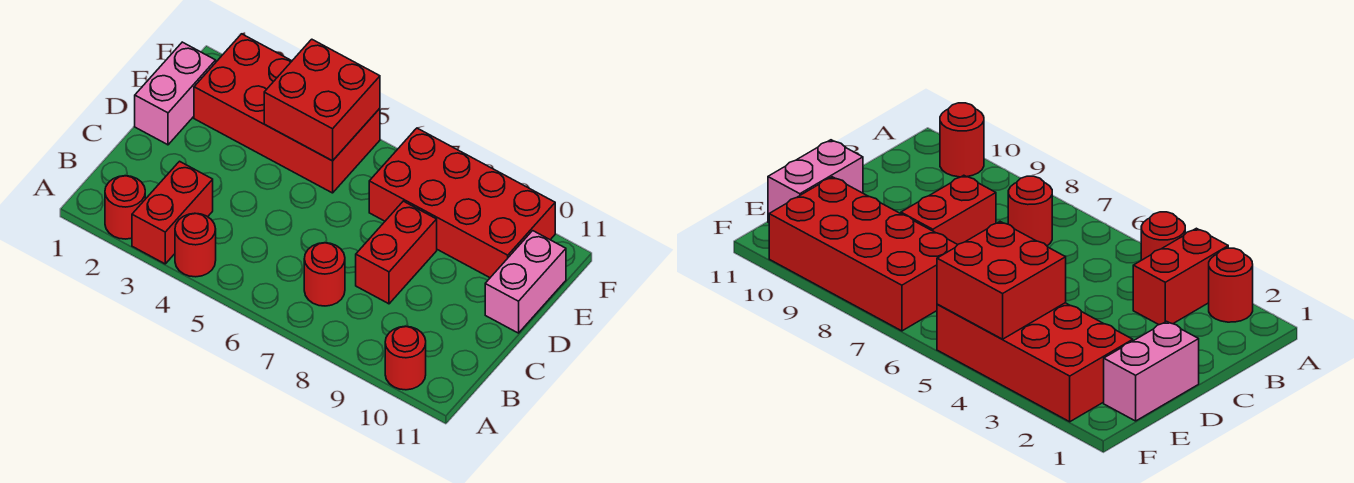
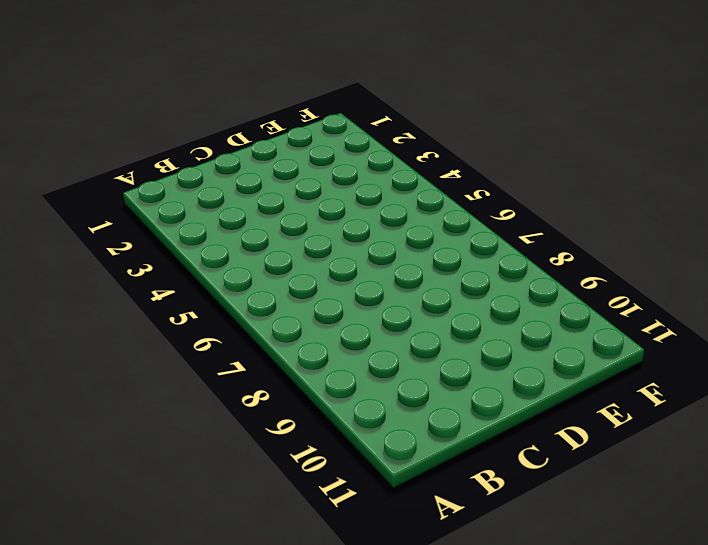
none -> red round brick A2 level 1
none -> red brick A3:B3 level 1

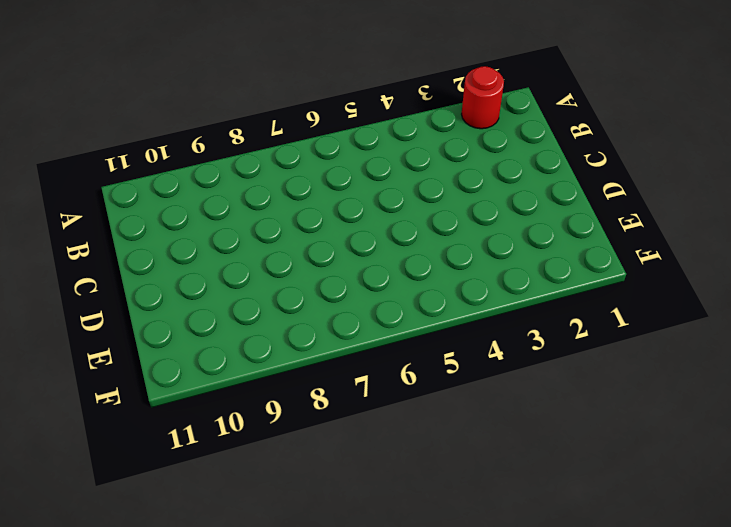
none -> red brick A3:B3 level 1
none -> red round brick A4 level 1

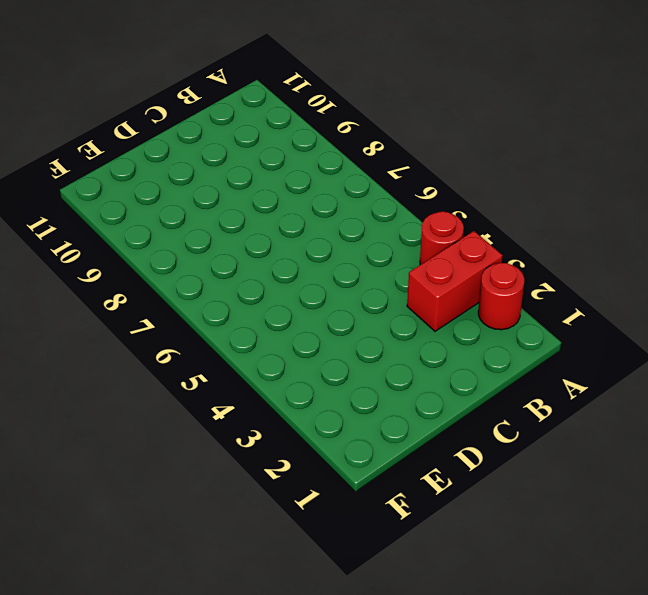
none -> red round brick A10 level 1
none -> red round brick B7 level 1

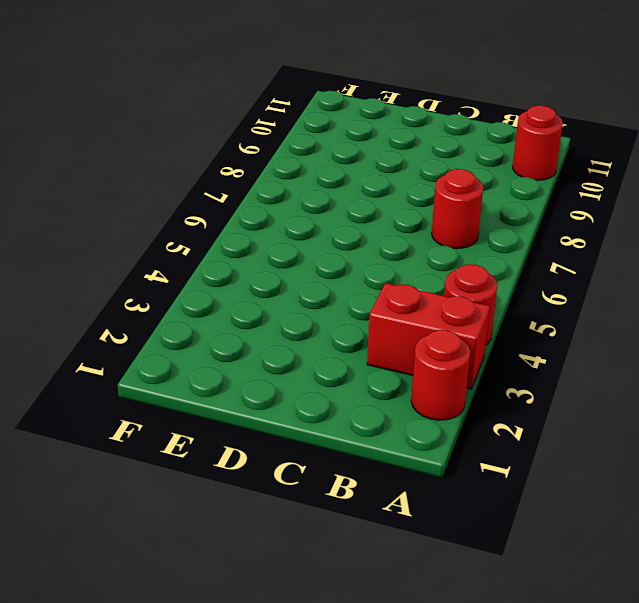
none -> red brick C8:D8 level 1
none -> pink brick D1:E1 level 1

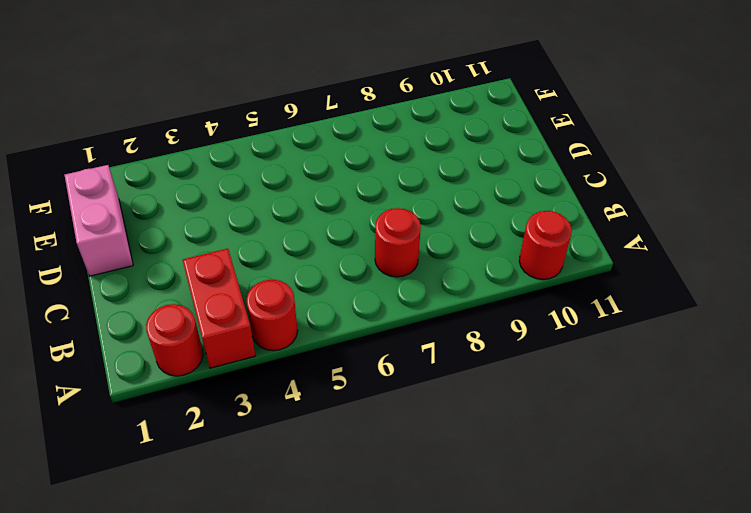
none -> red brick C8:D8 level 1
none -> pink brick D11:E11 level 1

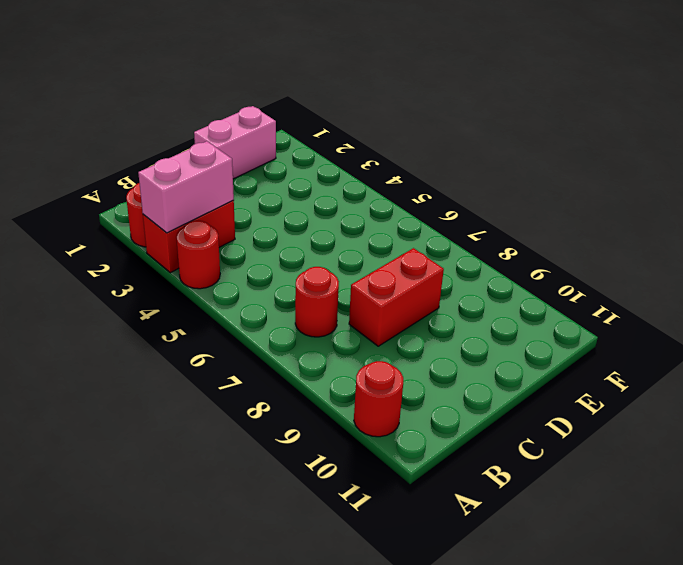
pink brick A3:B3 level 2 -> pink brick D11:E11 level 1
none -> red brick E2:F5 level 1
none -> red brick E7:F10 level 1

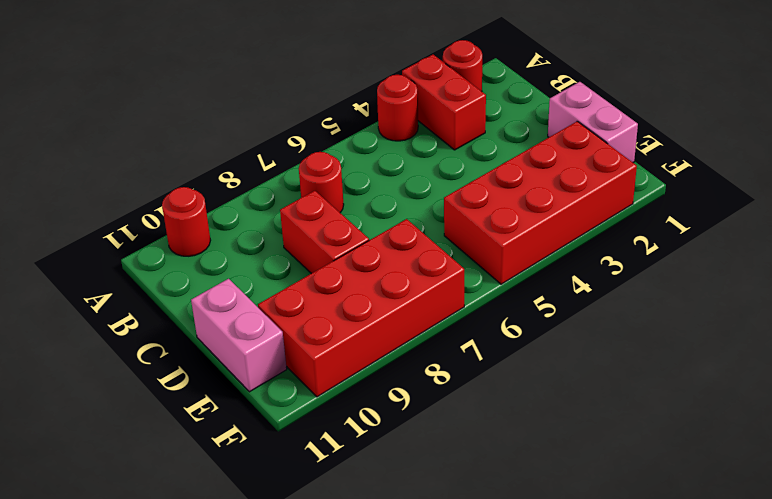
none -> red brick E4:F5 level 2

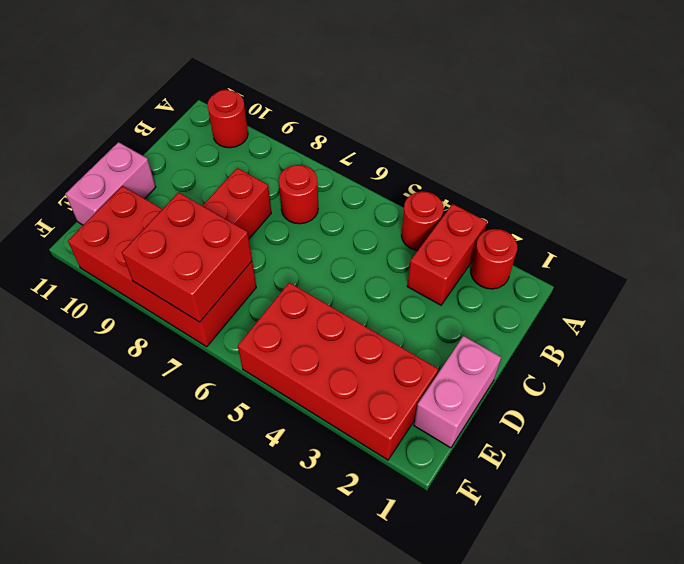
red brick E7:F8 level 2 -> red brick E4:F5 level 2

